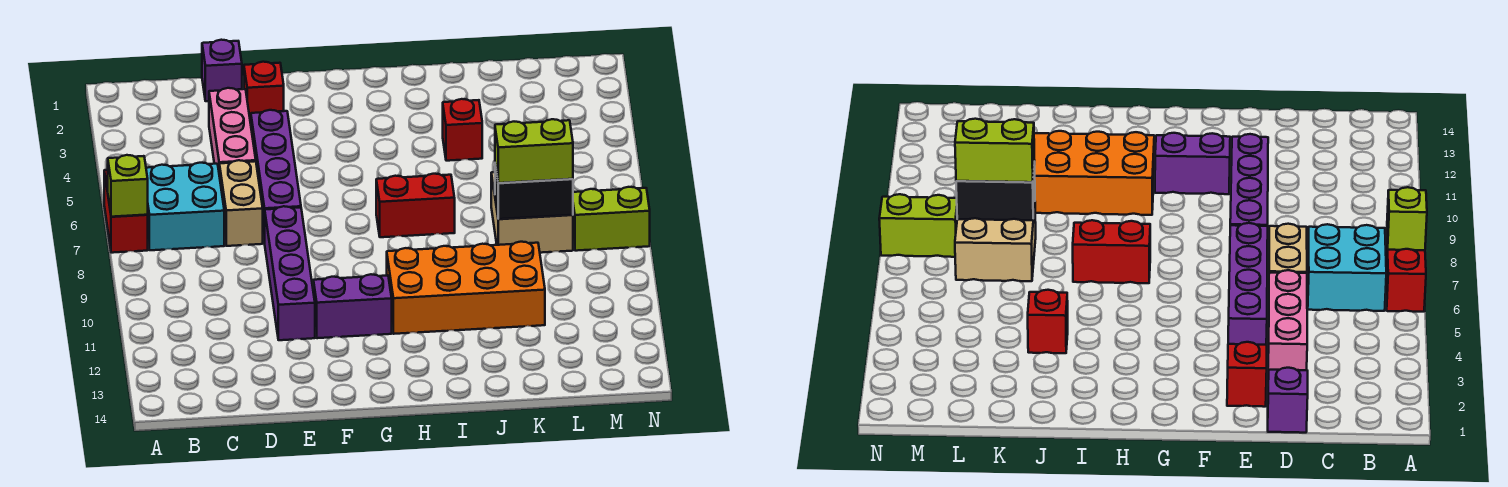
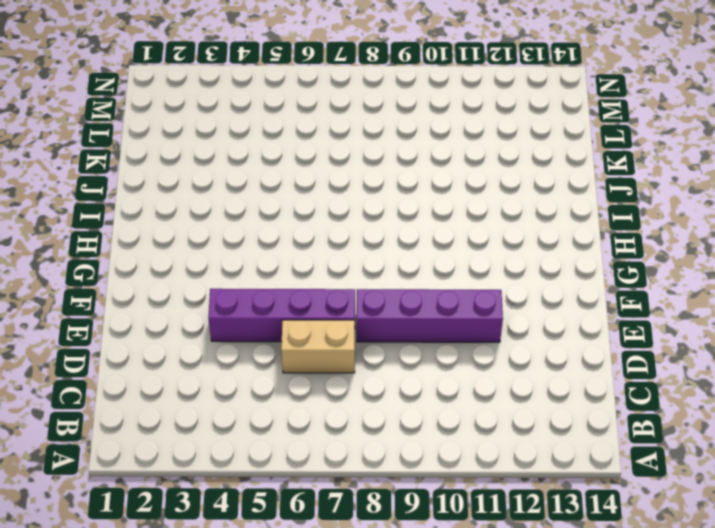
none -> red brick A6:A7 level 1
none -> cyan brick B6:C7 level 1
none -> purple brick D1 level 1

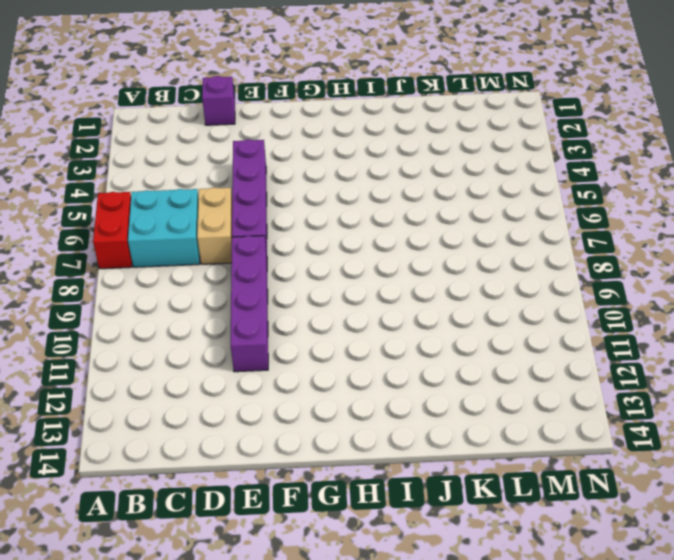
none -> pink brick D3:D5 level 1
none -> red brick E2 level 1
none -> purple brick F11:G11 level 1

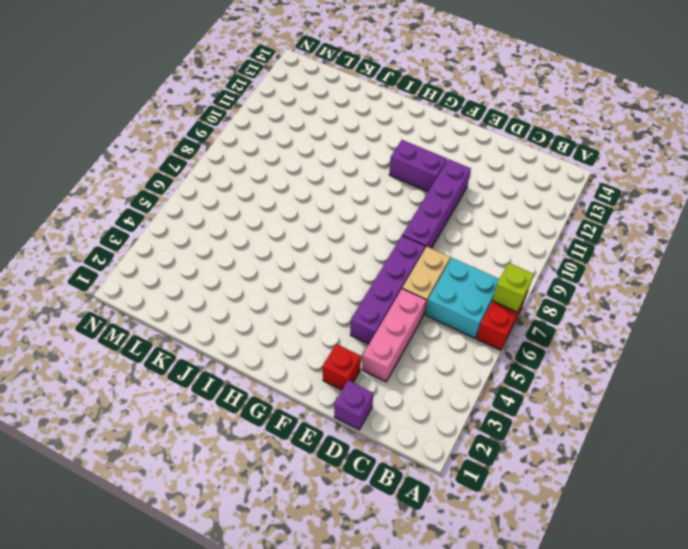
none -> red brick H7:I7 level 1
none -> orange brick H10:K11 level 1
none -> red brick J4 level 1

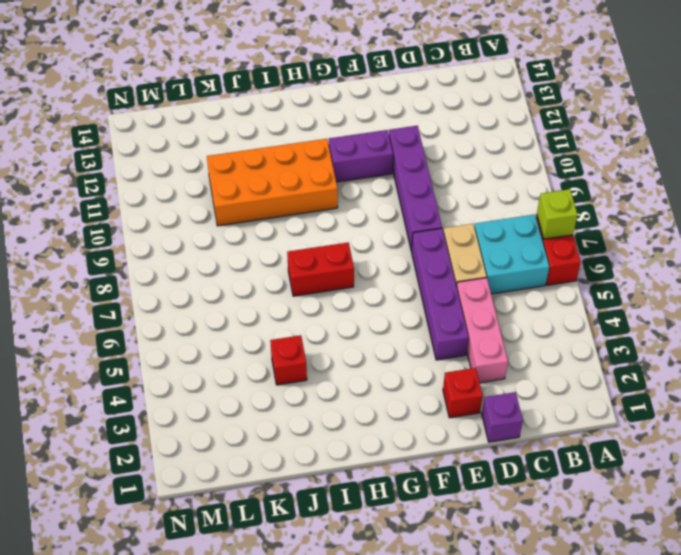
none -> tan brick K7:L8 level 1
none -> lime brick M8:N8 level 1
none -> black brick K8:L8 level 2

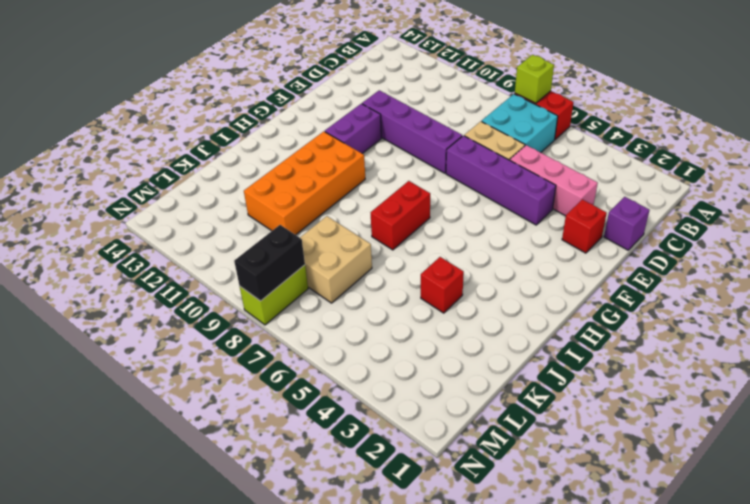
black brick M8:N8 level 2 -> black brick K8:L8 level 2
none -> lime brick K8:L8 level 3

